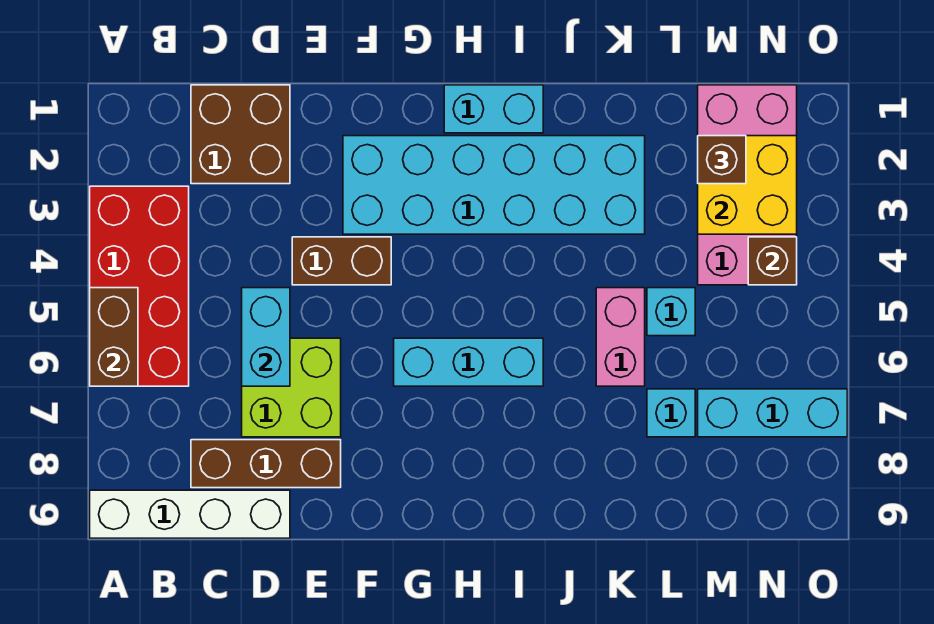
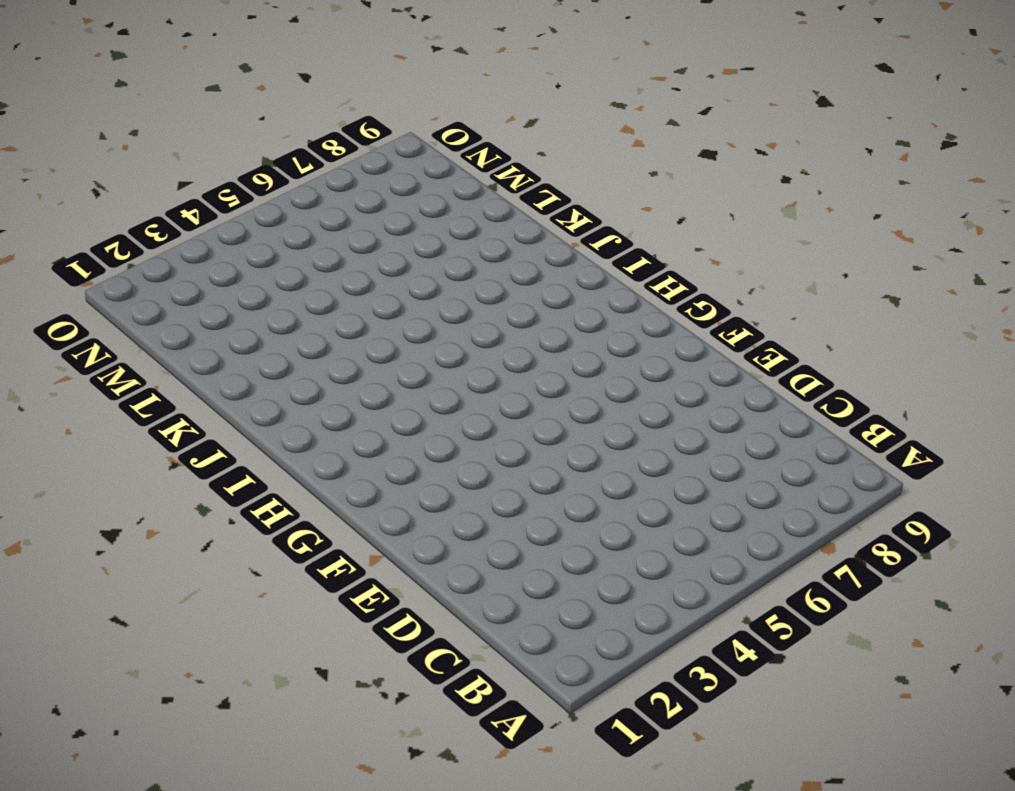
none -> red brick A3:B6 level 1
none -> white brick A9:D9 level 1
none -> brown brick C1:D2 level 1

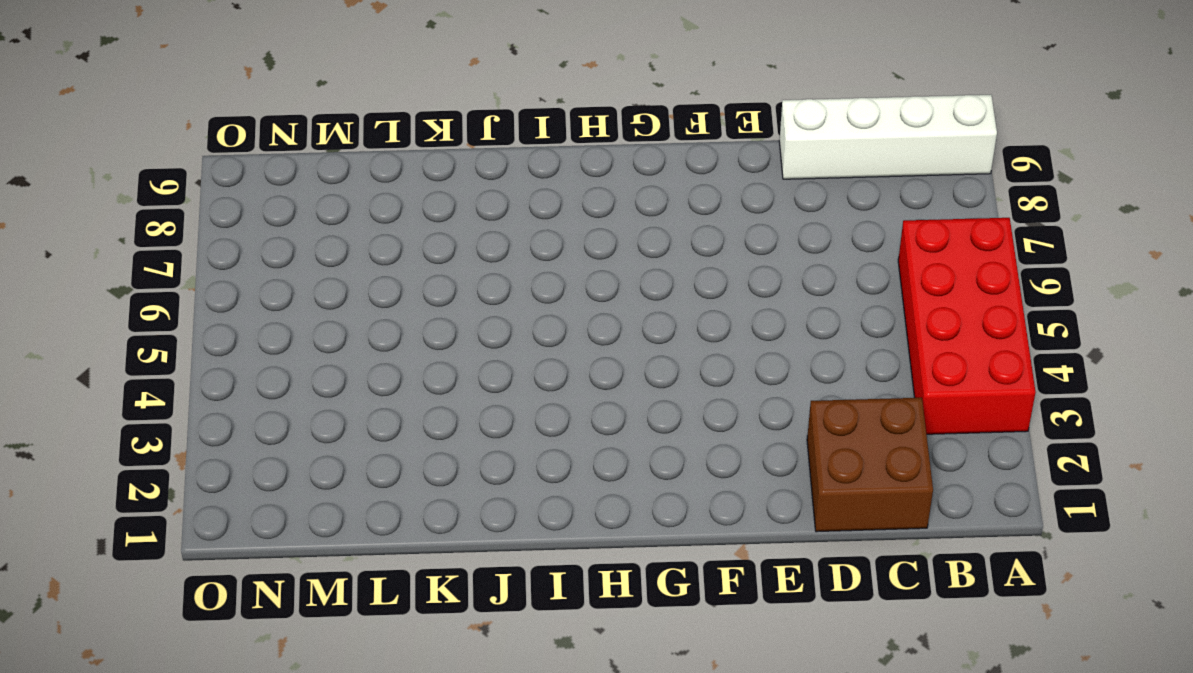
none -> brown brick C8:E8 level 1
none -> lime brick D6:E7 level 1
none -> brown brick E4:F4 level 1

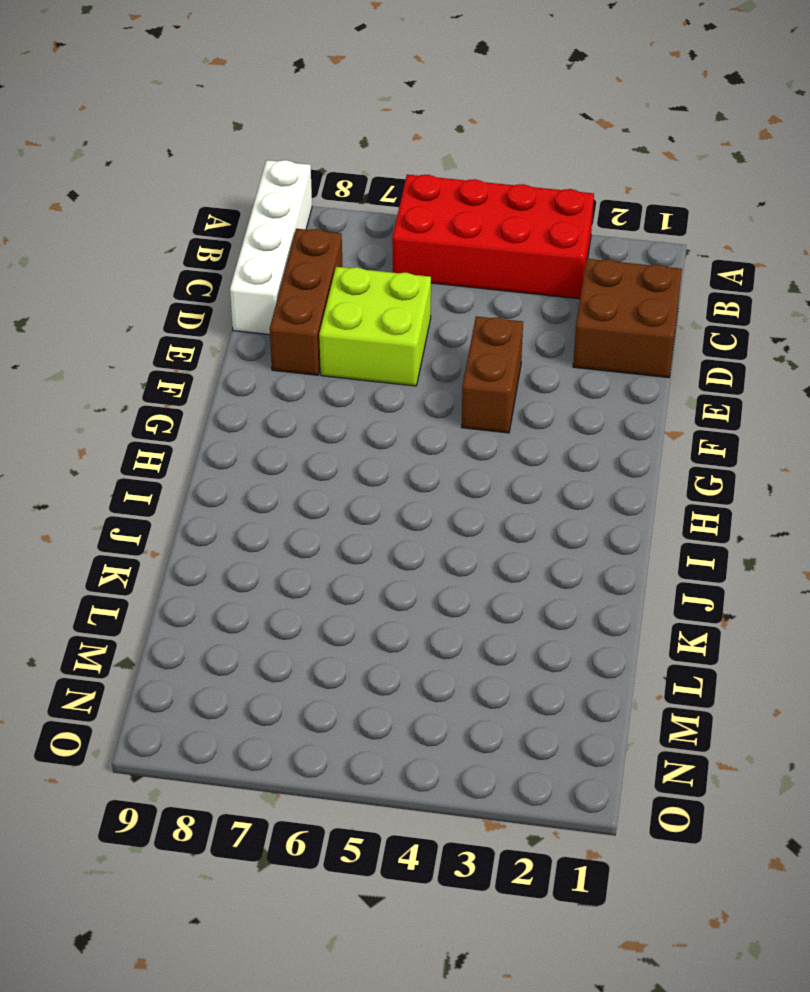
none -> cyan brick F2:K3 level 1
none -> cyan brick G6:I6 level 1
none -> cyan brick H1:I1 level 1

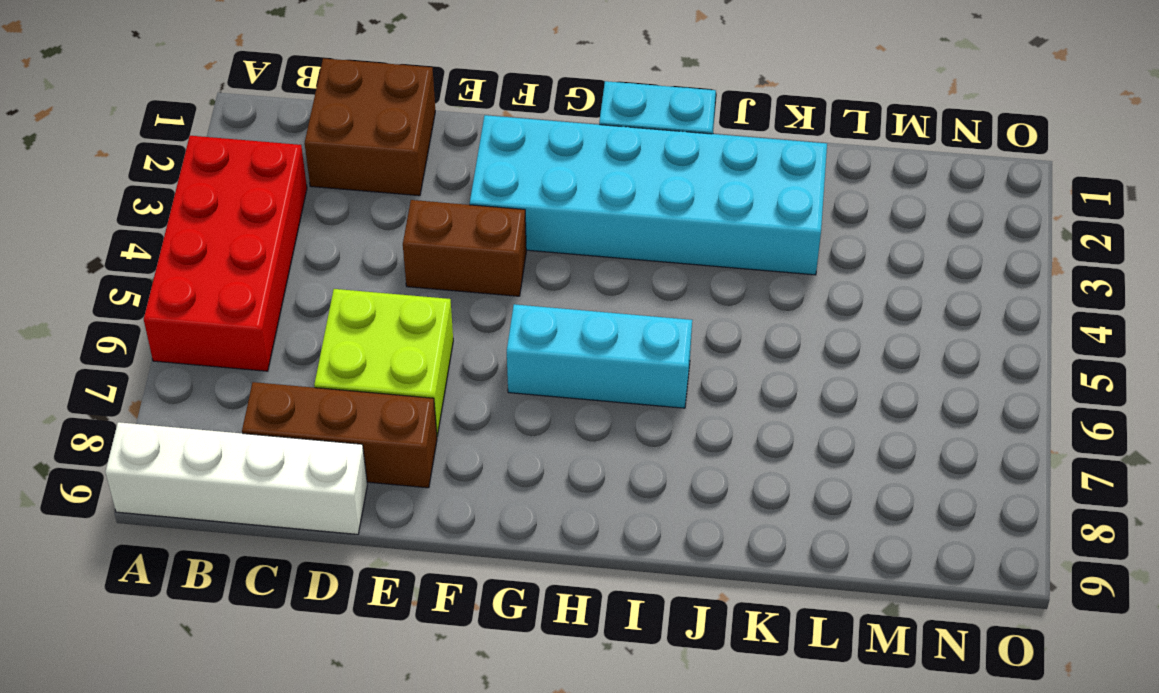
none -> pink brick K5:K6 level 1
none -> cyan brick L5 level 1
none -> cyan brick L7 level 1

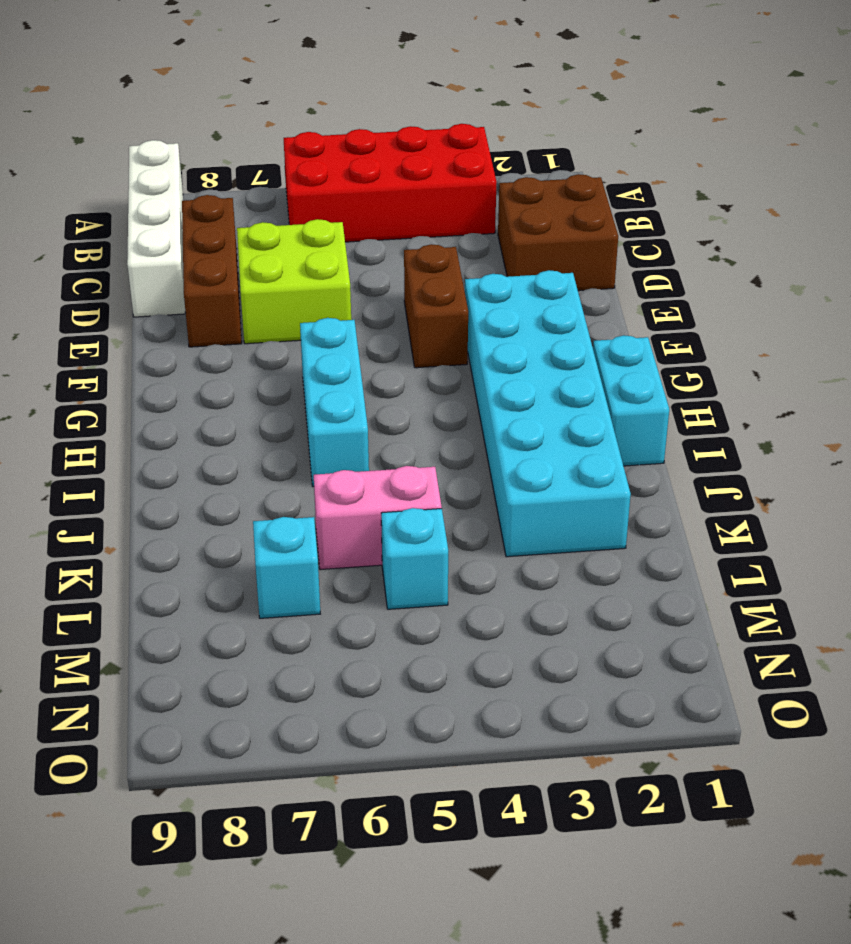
none -> pink brick M1:N4 level 1
none -> cyan brick M7:O7 level 1
none -> brown brick A5:A6 level 2

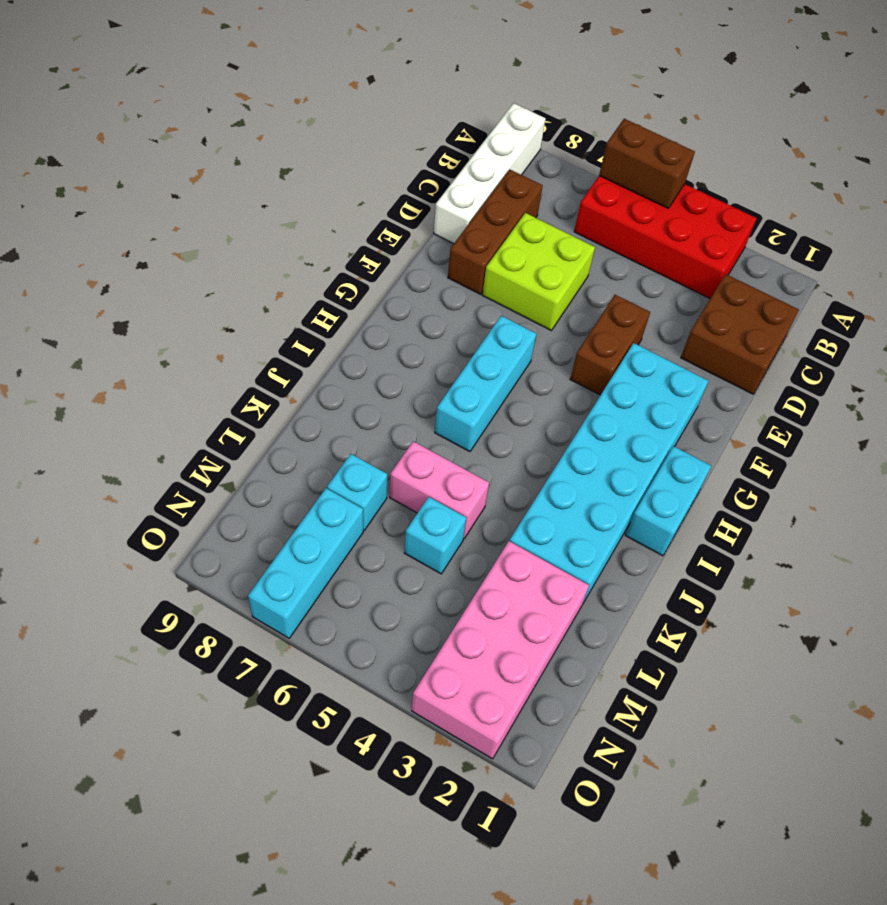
pink brick L2:O3 level 1 -> pink brick M1:N4 level 1
none -> cyan brick D5:D6 level 2
none -> yellow brick M2:N3 level 2
none -> brown brick N4 level 2

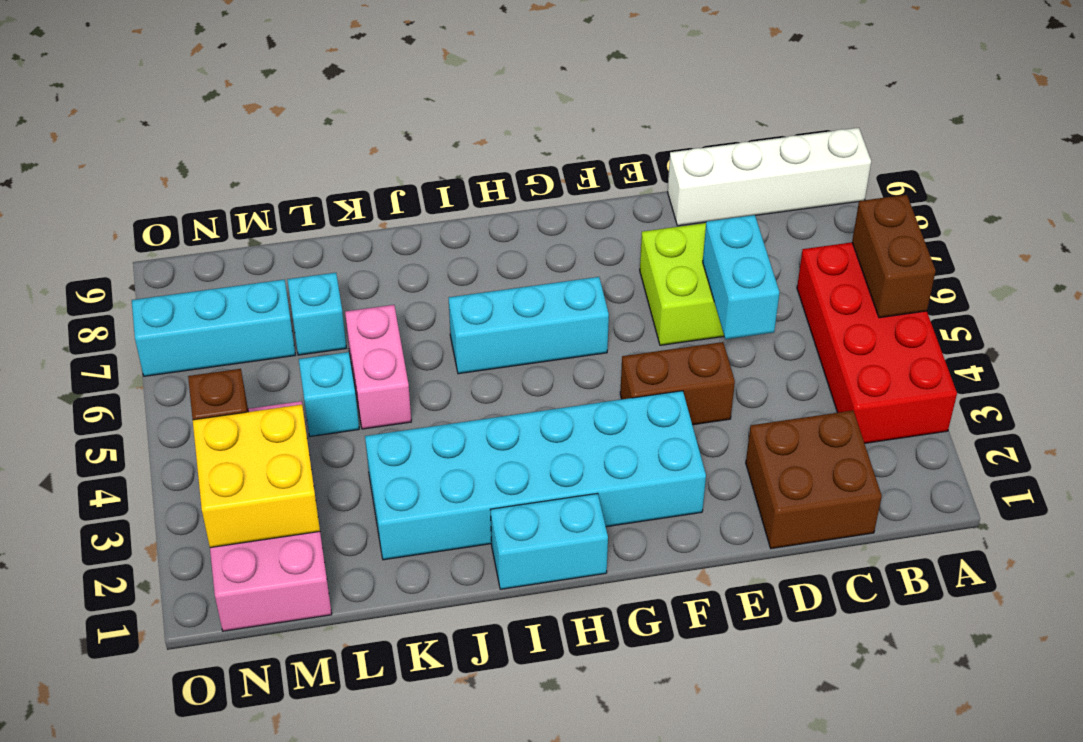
none -> brown brick C8:E8 level 1
none -> brown brick M2 level 3

